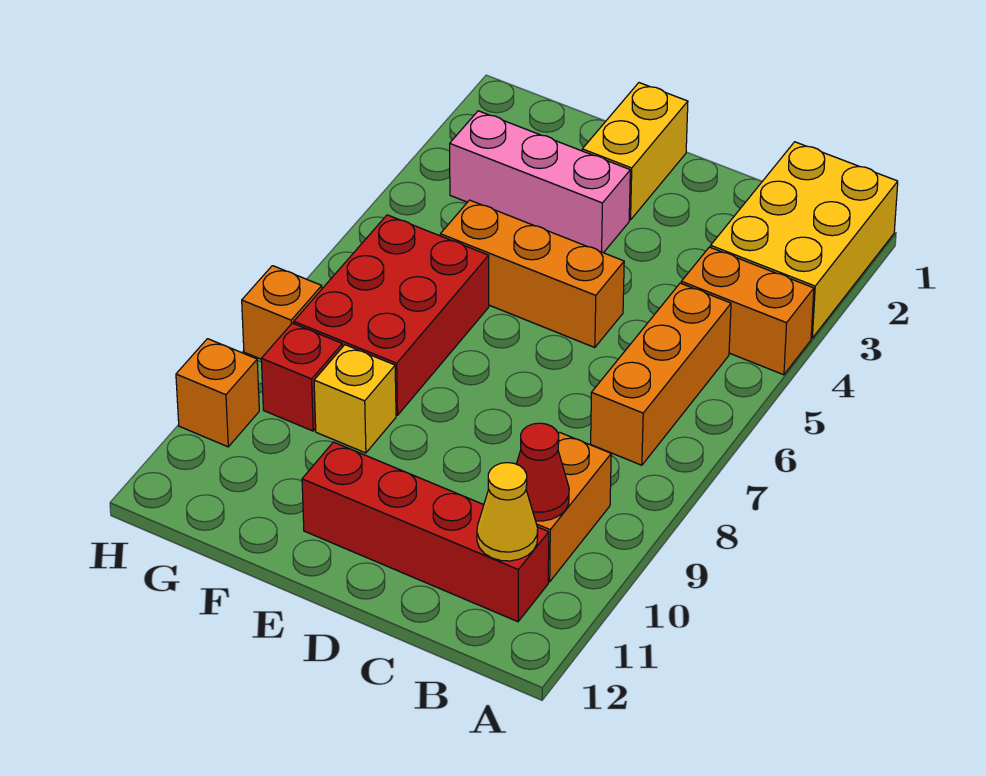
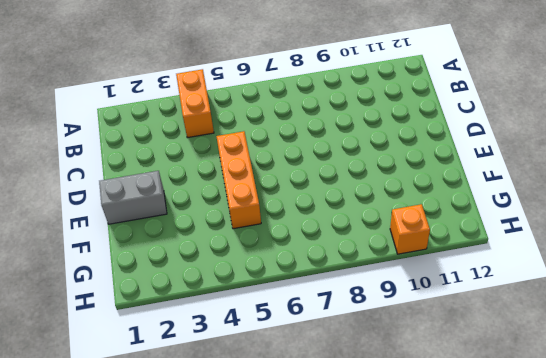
grey brick E1:E2 level 1 -> yellow brick E1:E2 level 1
none -> yellow brick A1:B3 level 1
none -> orange brick B5:B7 level 1
none -> orange brick B9:B10 level 1

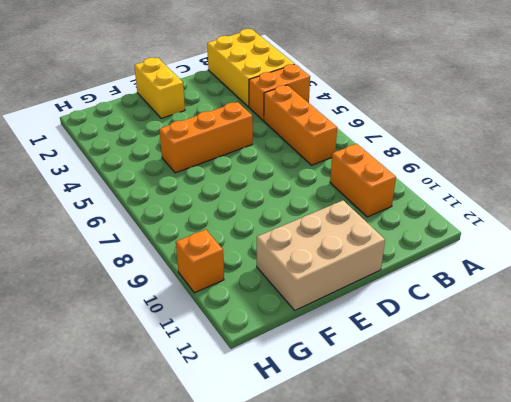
tan brick D11:F12 level 1 -> red brick B11:E11 level 1
none -> pink brick E3:G3 level 1
none -> red brick F6:G8 level 1
none -> yellow brick F9 level 1

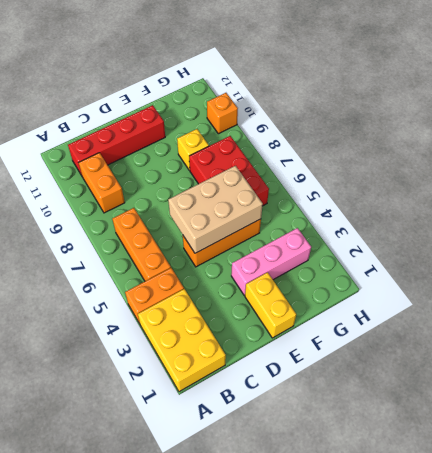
tan brick D5:F6 level 2 -> none
none -> red brick G9 level 1
none -> orange brick H8 level 1
none -> red cone B10 level 2

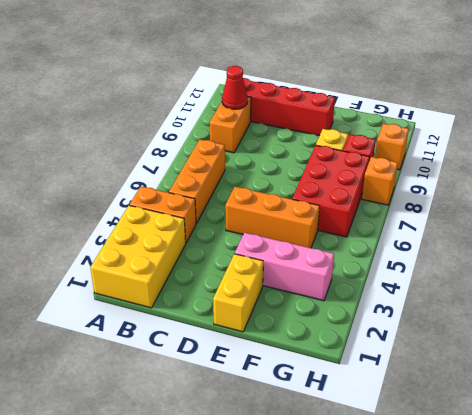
none -> yellow cone B11 level 2

